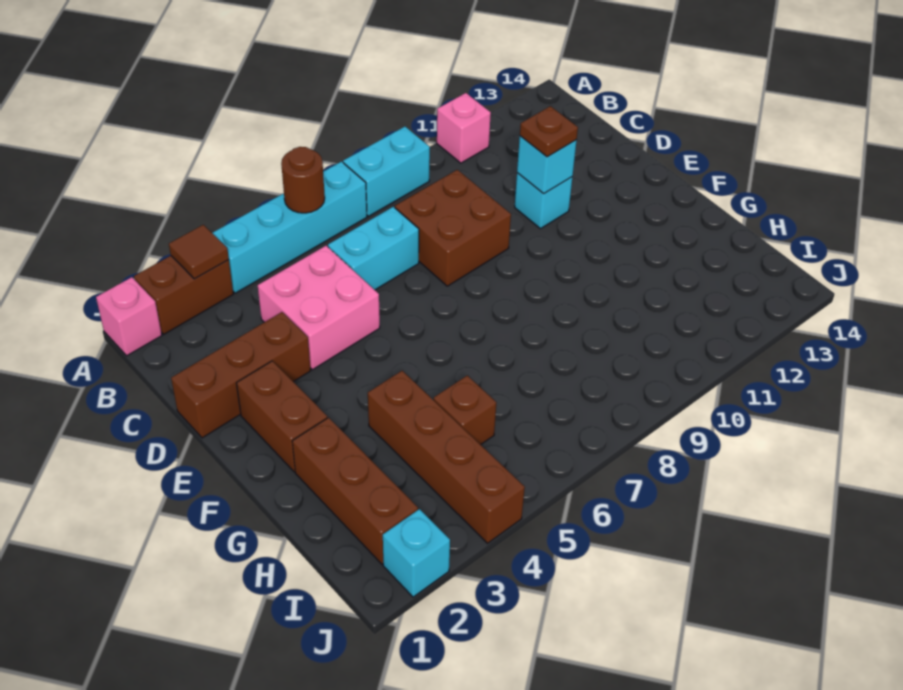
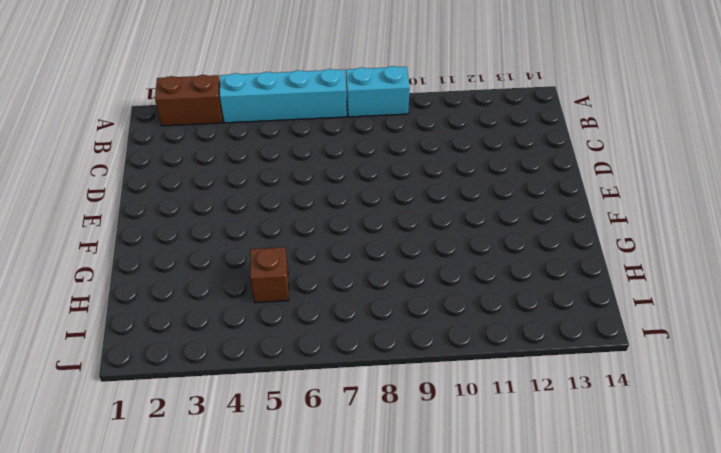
none -> pink brick A1 level 1
none -> pink brick A11 level 1
none -> pink brick C4:D5 level 1

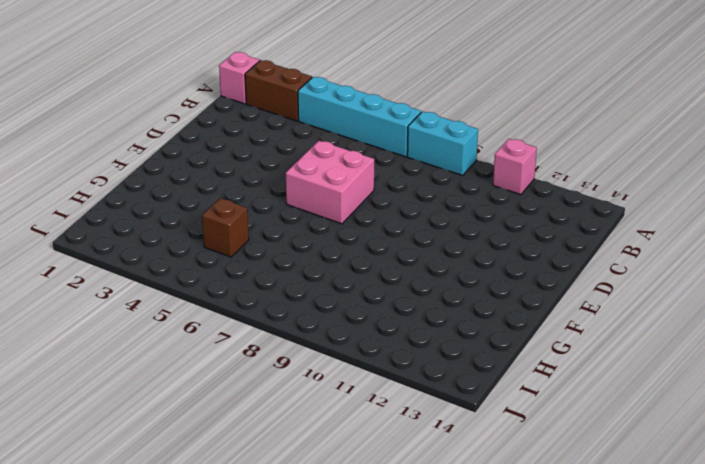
pink brick D6:E7 level 1 -> pink brick C4:D5 level 1
none -> cyan brick C6:C7 level 1
none -> brown brick C8:D9 level 1
none -> brown brick D1:D3 level 1

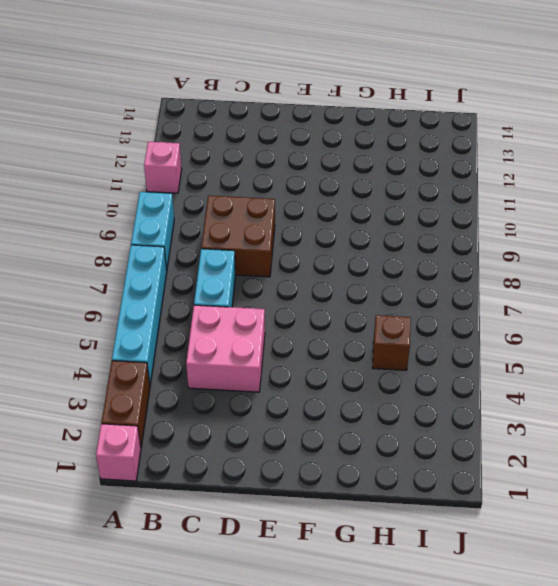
none -> brown brick D1:D3 level 1
none -> cyan brick D11 level 1
none -> brown brick E2:F2 level 1

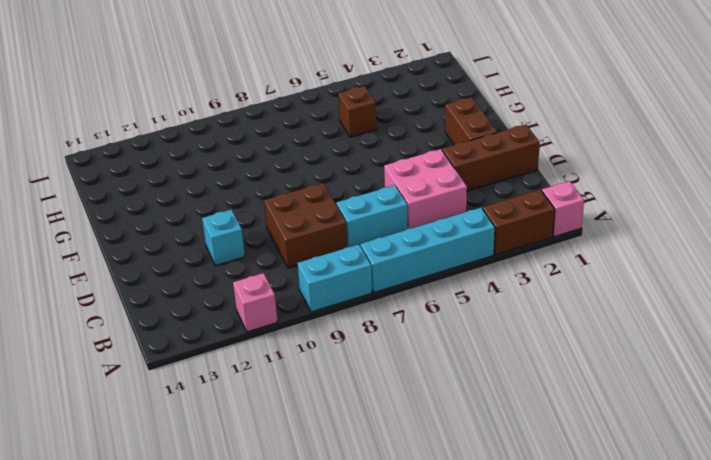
none -> brown brick G2:I2 level 1
none -> brown brick G4:J4 level 1
none -> cyan brick J2 level 1

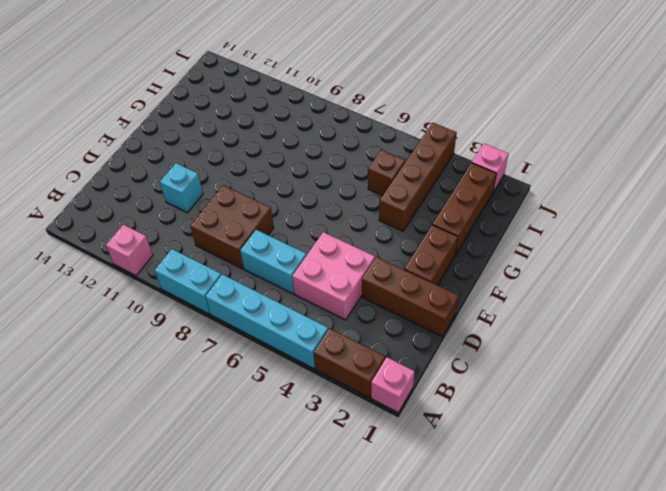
pink brick J2 level 1 -> cyan brick J2 level 1
none -> brown tile A3 level 2
none -> brown round brick A6 level 2
none -> cyan brick D11 level 2

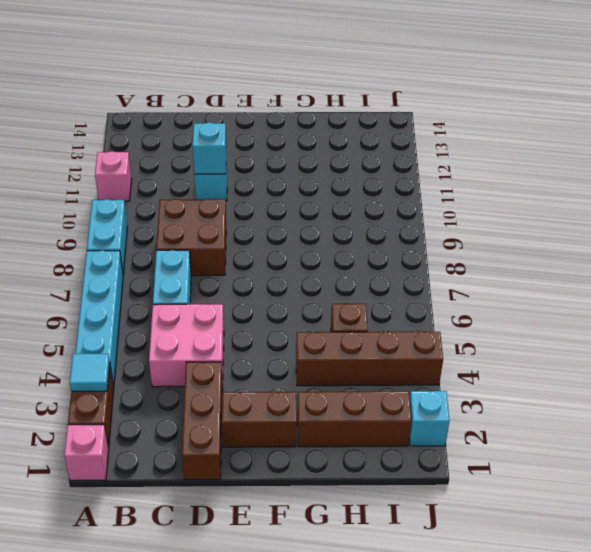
cyan tile A3 level 2 -> brown tile A3 level 2
none -> brown round brick A6 level 2
none -> brown plate D11 level 3

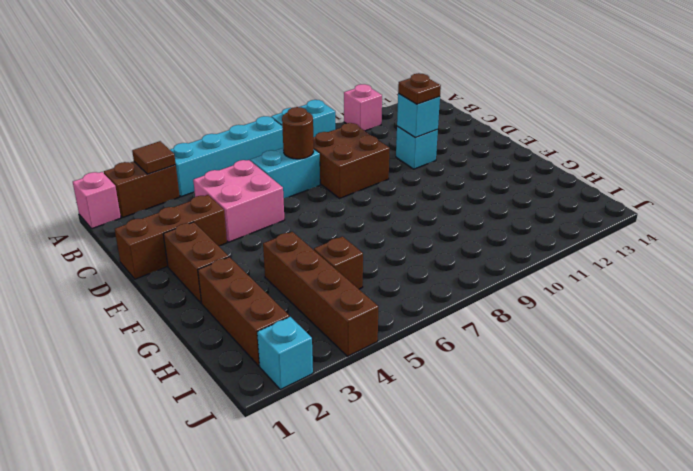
brown round brick C7 level 2 -> brown round brick A6 level 2

